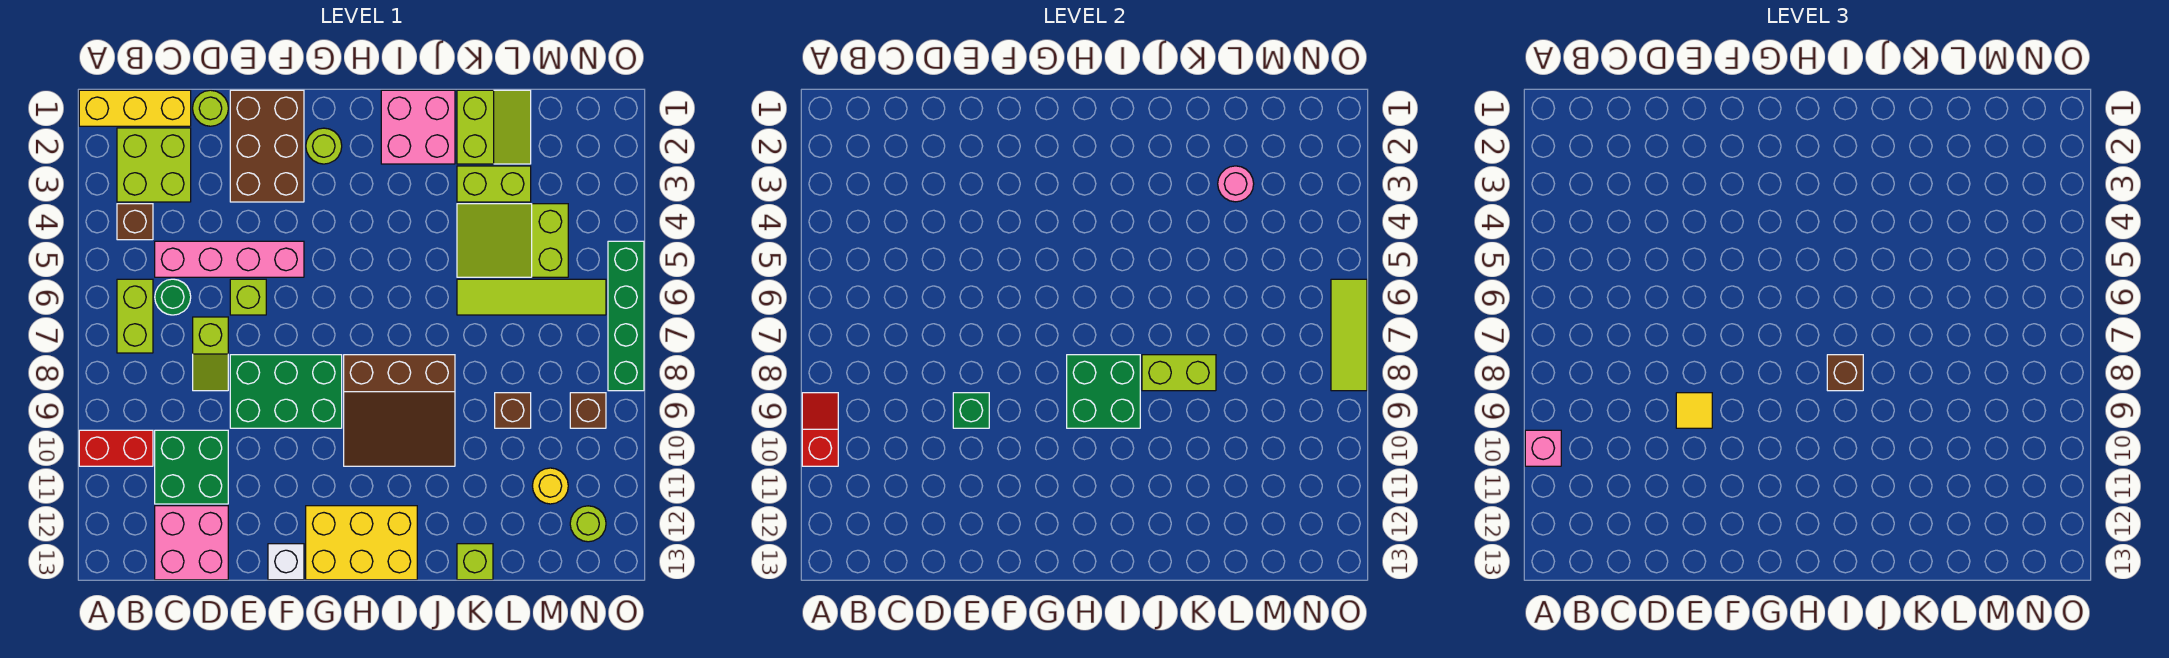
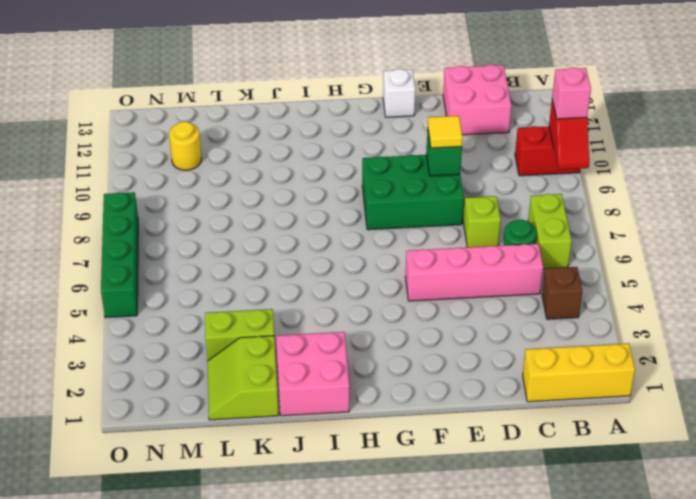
none -> lime brick B2:C3 level 1
none -> green brick C10:D11 level 1
none -> lime round brick D1 level 1
none -> brown brick E1:F3 level 1

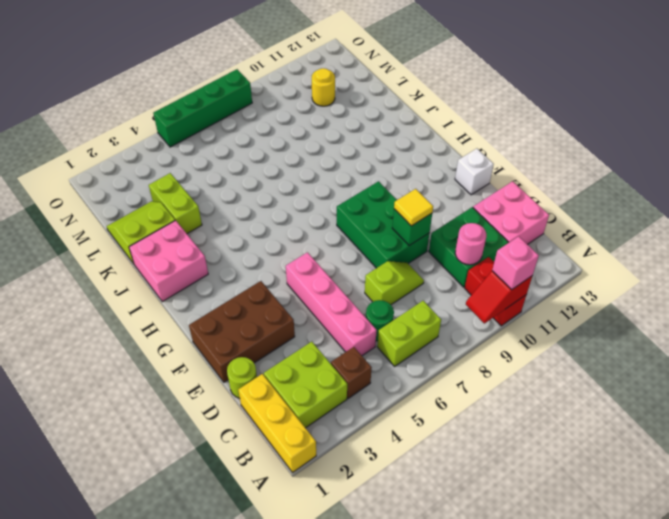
pink round brick C10 level 2 -> pink round brick L3 level 2
none -> lime brick E6 level 1
none -> lime round brick G2 level 1
none -> yellow brick G12:I13 level 1
none -> brown slope H8:J10 level 1 top 8

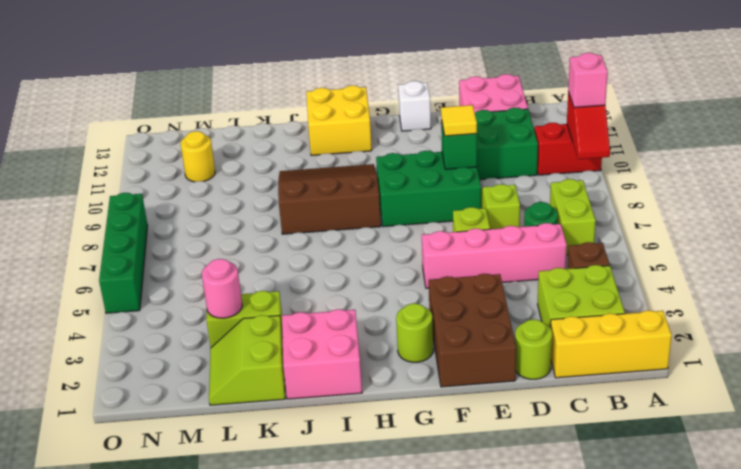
yellow brick H12:I13 level 1 -> yellow brick G12:I13 level 1
none -> lime slope K4:M5 level 1 top M
none -> lime tile K6:N6 level 1
none -> lime brick K13 level 1
none -> brown brick L9 level 1

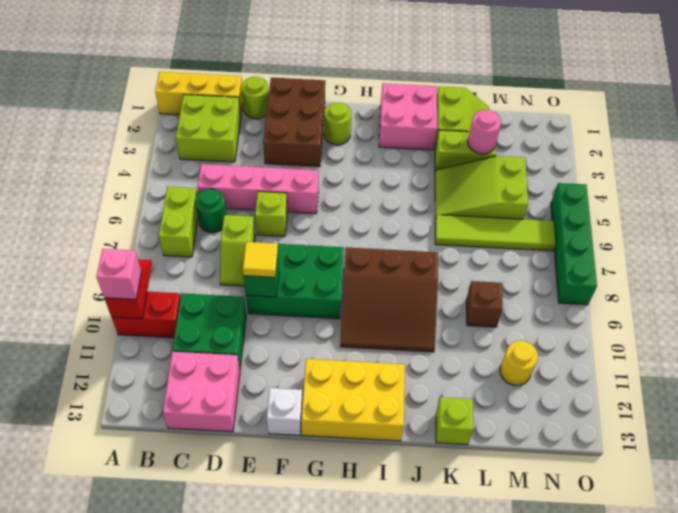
none -> brown brick B4 level 1
none -> brown brick N9 level 1
none -> lime round brick N12 level 1
none -> green brick H8:I9 level 2

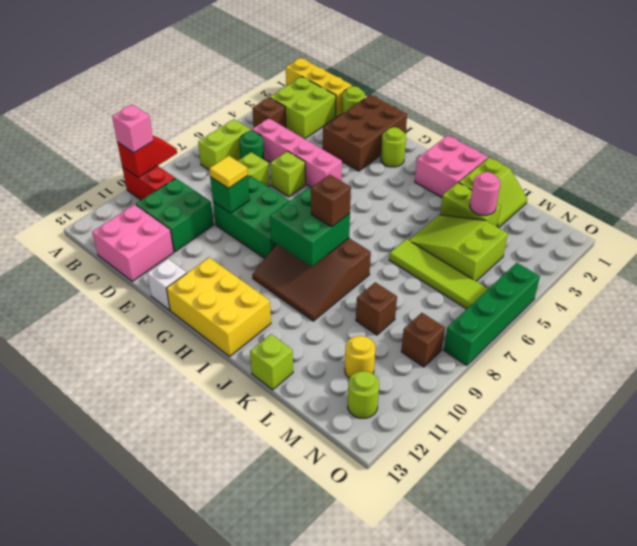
none -> lime brick J8:K8 level 2
none -> lime tile O6:O8 level 2

